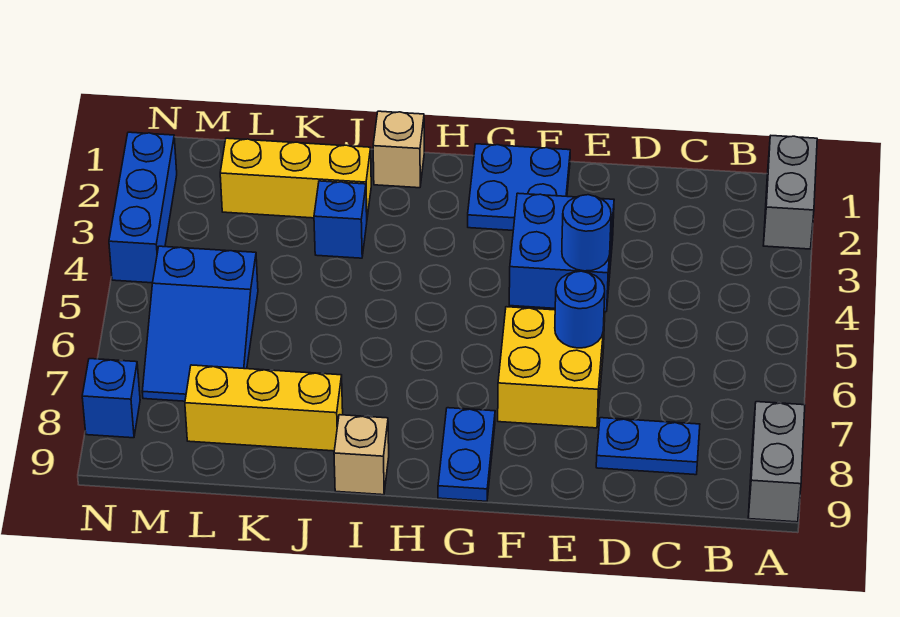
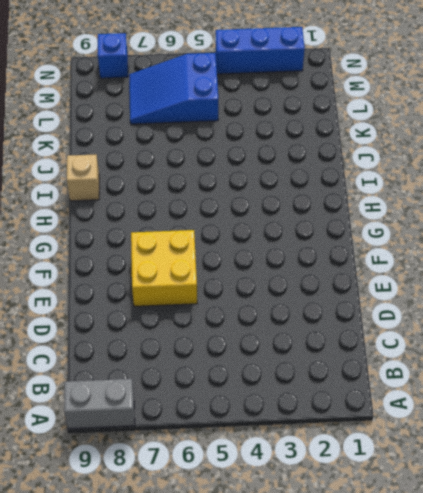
none -> grey brick A1:A2 level 1
none -> blue plate C8:D8 level 1
none -> blue brick E3:F4 level 1

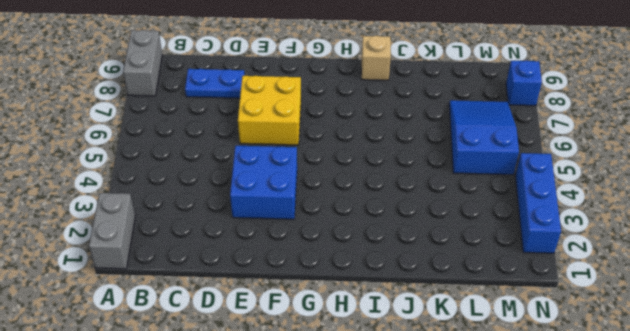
none -> blue plate F1:G2 level 1
none -> blue plate G8:G9 level 1
none -> tan brick I1 level 1

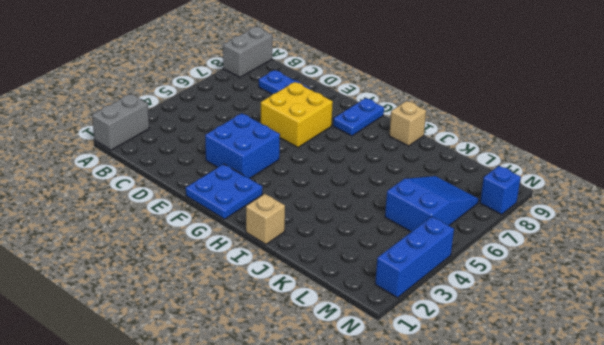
none -> yellow brick J2:L2 level 1
none -> blue brick J3 level 1
none -> yellow brick J8:L8 level 1

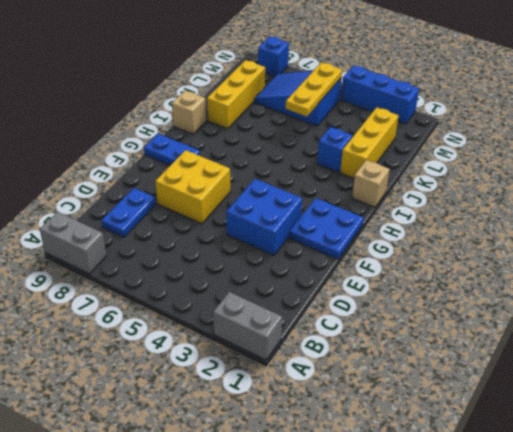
yellow plate K5:M5 level 2 -> none
none -> blue round brick E4 level 2
none -> blue round brick E6 level 2

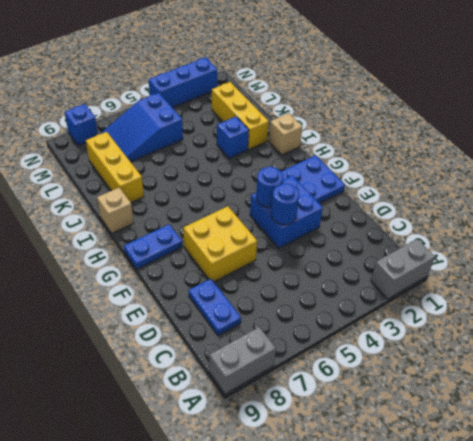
blue round brick F4 level 2 -> blue round brick E6 level 2

